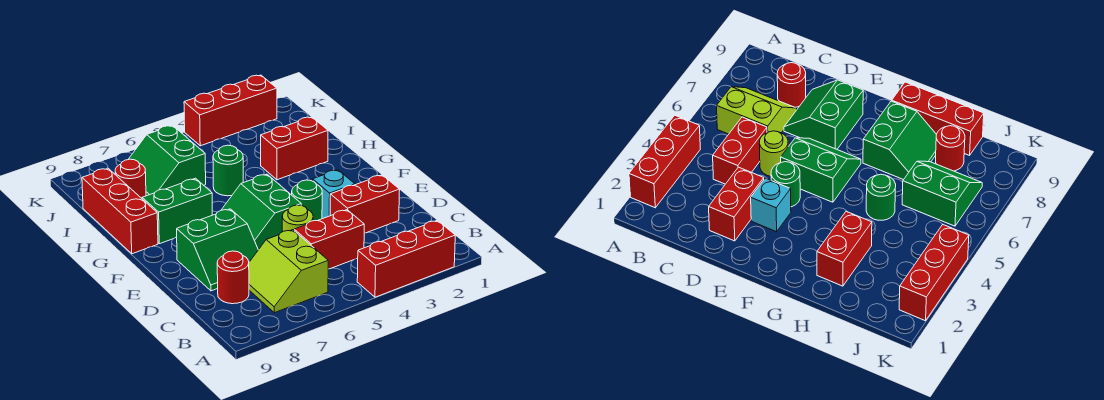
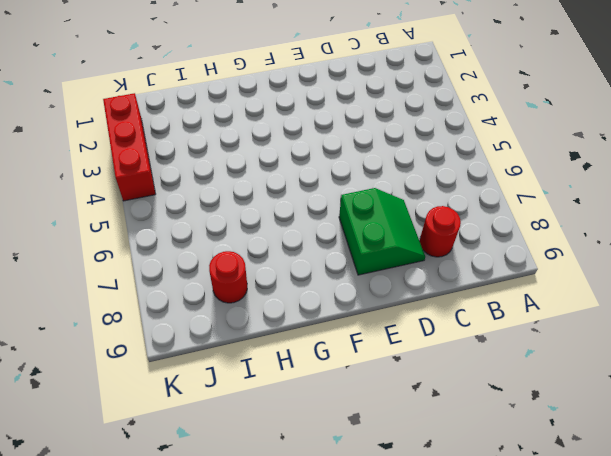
none -> red brick A2:A4 level 1
none -> lime slope B6:C7 level 1 top 6
none -> red brick C4:C5 level 1

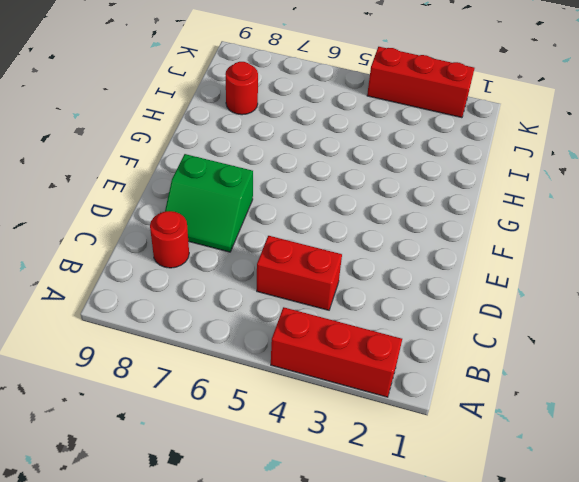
none -> lime slope B6:C7 level 1 top 6
none -> red brick D2:D3 level 1
none -> lime round brick D5 level 1

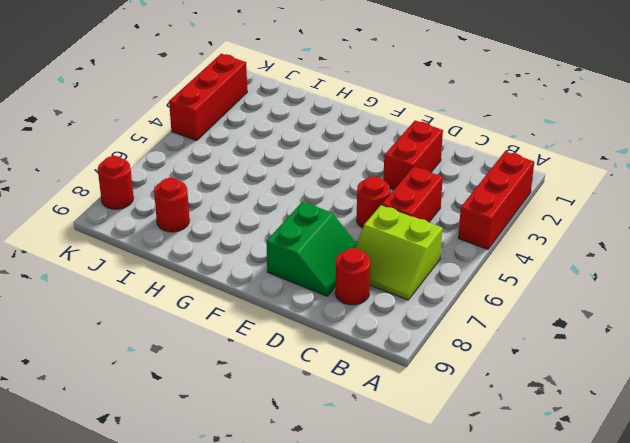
red round brick D5 level 1 -> lime round brick D5 level 1
red round brick K8 level 1 -> none
none -> cyan brick E3 level 1
none -> green round brick E4 level 1
none -> green slope E5:F6 level 1 top 5

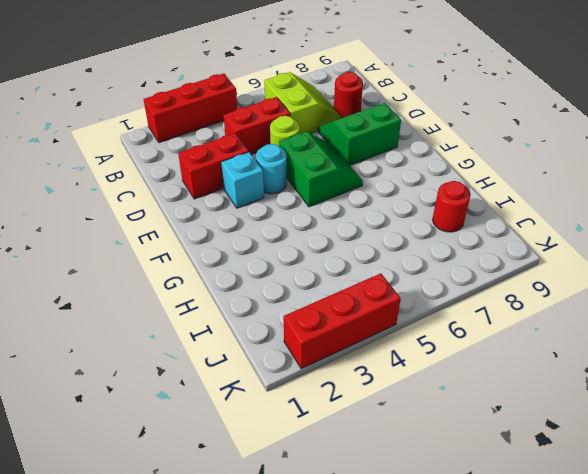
cyan round brick E4 level 1 -> green round brick E4 level 1
none -> green slope G7:H8 level 1 top G
none -> red brick G9:I9 level 1
none -> red brick H2:H3 level 1

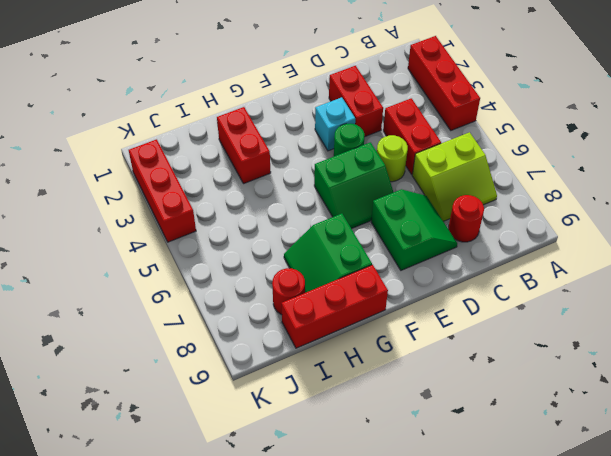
none -> green round brick H5 level 1
none -> green slope I6:J7 level 1 top 6

